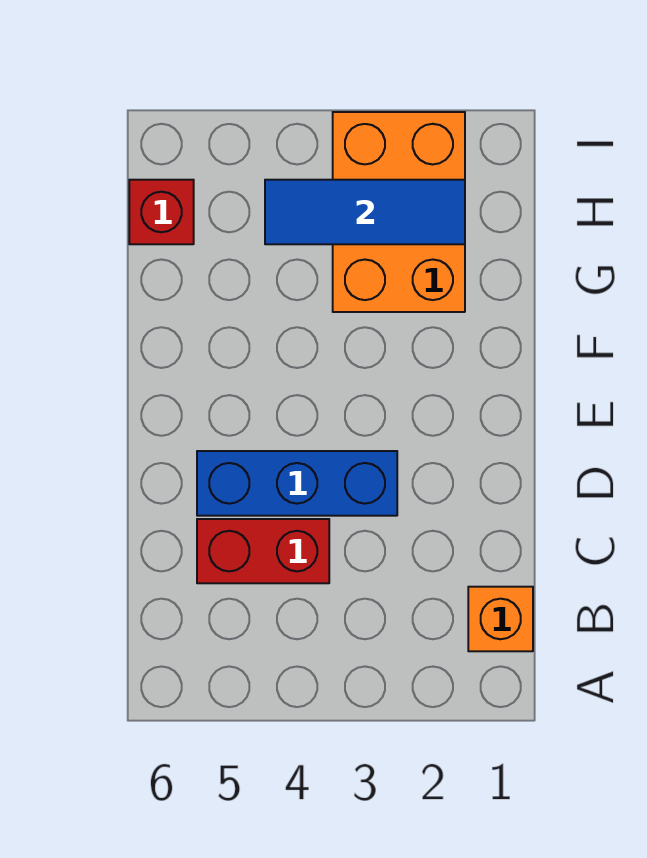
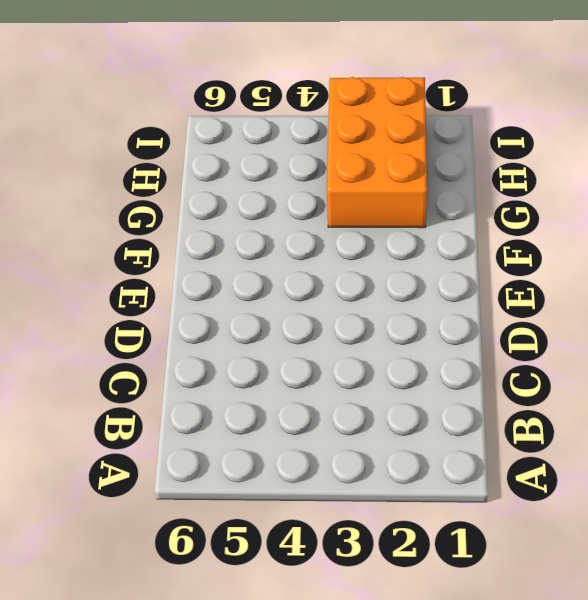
none -> orange brick B1 level 1
none -> red brick C4:C5 level 1

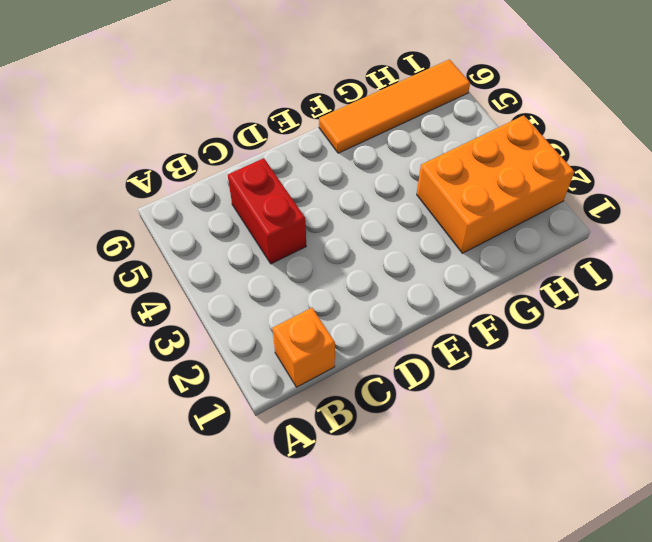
orange tile F6:I6 level 1 -> red brick H6 level 1
none -> blue brick D3:D5 level 1
none -> blue tile H2:H4 level 2

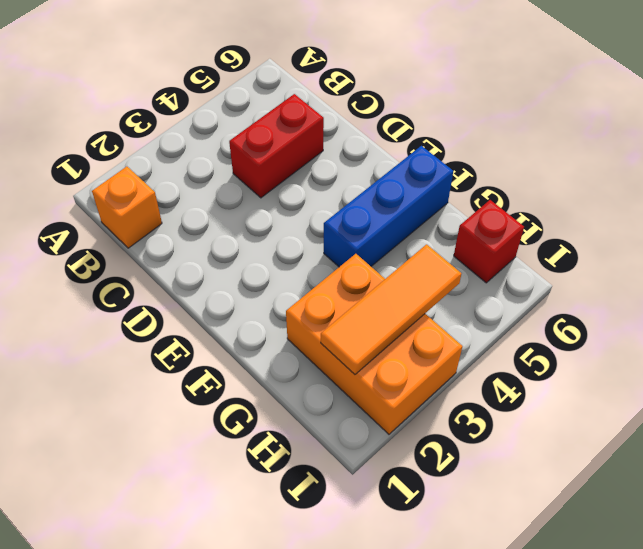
blue brick F4:F6 level 1 -> blue brick D3:D5 level 1
orange tile H2:H4 level 2 -> blue tile H2:H4 level 2

